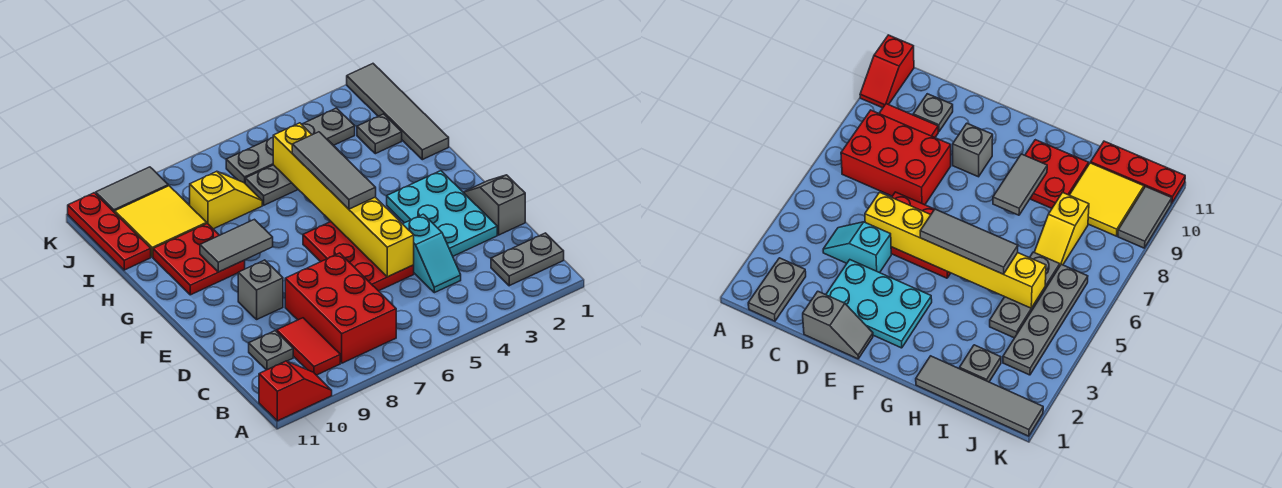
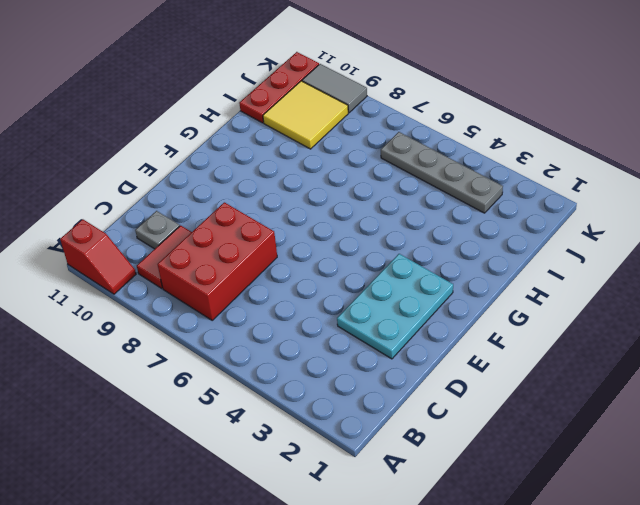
none -> grey plate B1:B2 level 1
none -> cyan slope C4:D4 level 1 top D
none -> grey slope D1:E1 level 1 top D

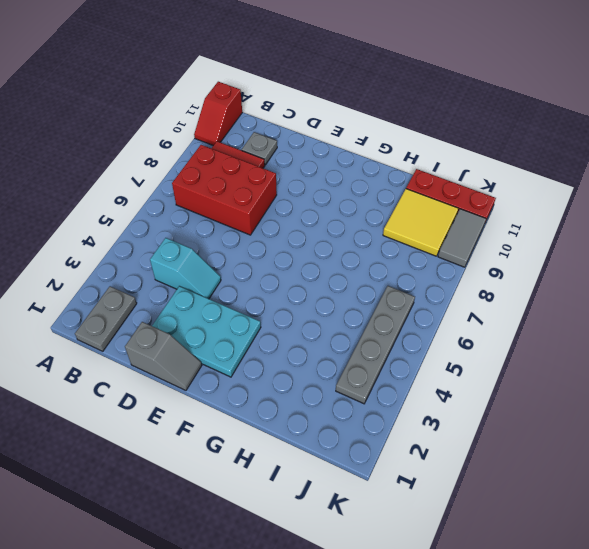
cyan slope C4:D4 level 1 top C -> cyan slope C4:D4 level 1 top D
none -> red plate D5:F6 level 1
none -> grey brick E9 level 1
none -> red plate G9:H10 level 1

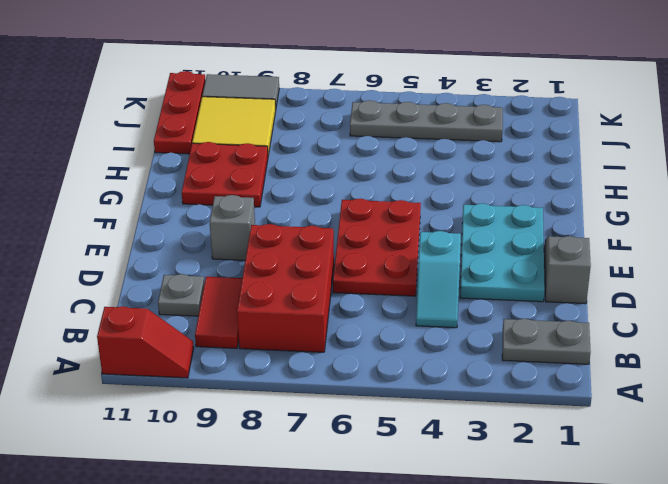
none -> grey tile H1:K1 level 1
none -> grey plate I2 level 1
none -> grey plate I4:I6 level 1

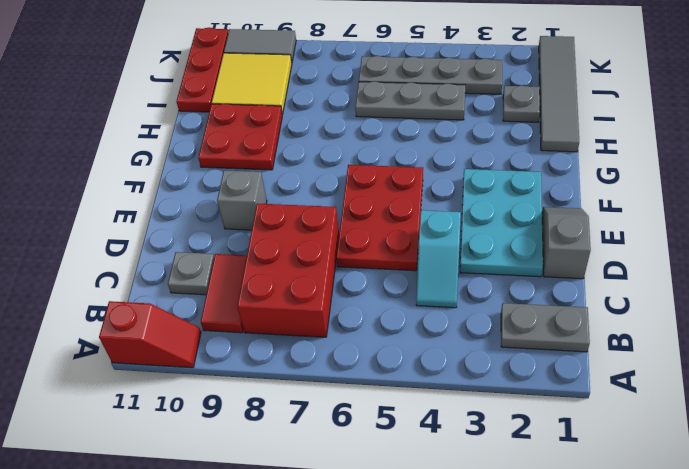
none -> yellow slope I7:I8 level 1 top 8
none -> yellow brick D5:I5 level 2
none -> grey tile G8:G9 level 2

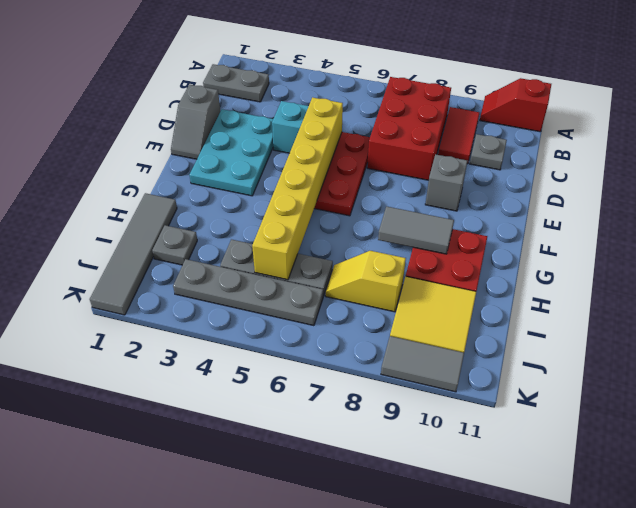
none -> red plate I11:K11 level 1
none -> grey tile F5:H5 level 3

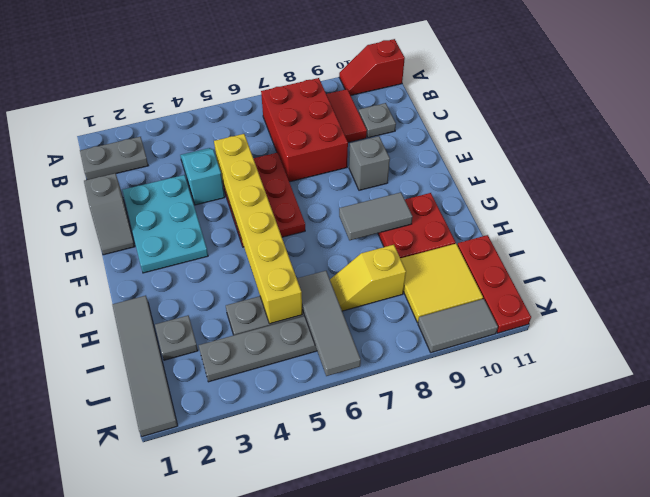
grey tile I6:K6 level 2 -> grey tile F5:H5 level 3

